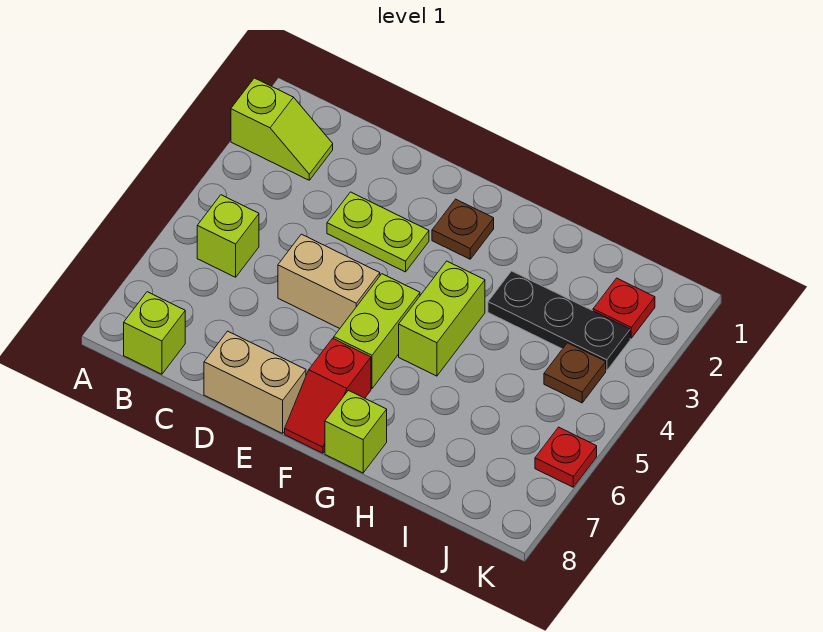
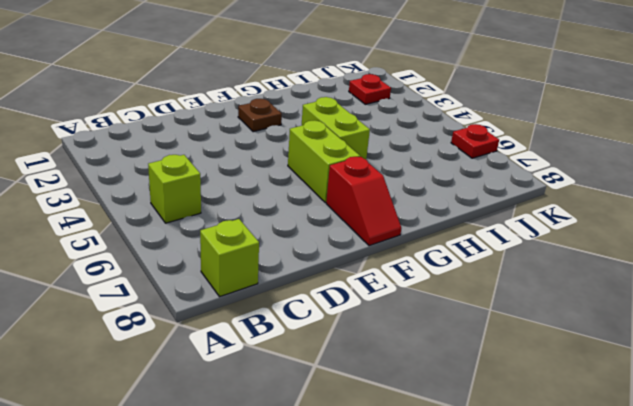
none -> lime slope A2:B2 level 1 top A
none -> lime plate D3:E3 level 1
none -> tan brick D5:E5 level 1

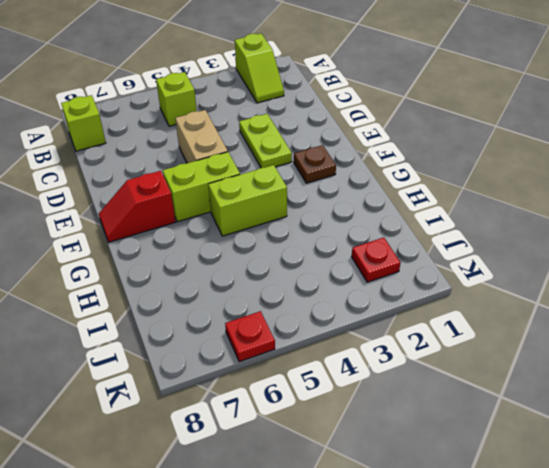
none -> tan brick D8:E8 level 1
none -> lime brick G8 level 1
none -> black plate H3:J3 level 1

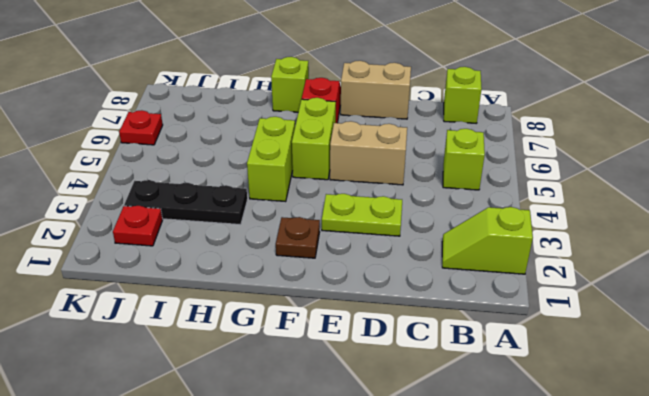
none -> brown plate J4 level 1

